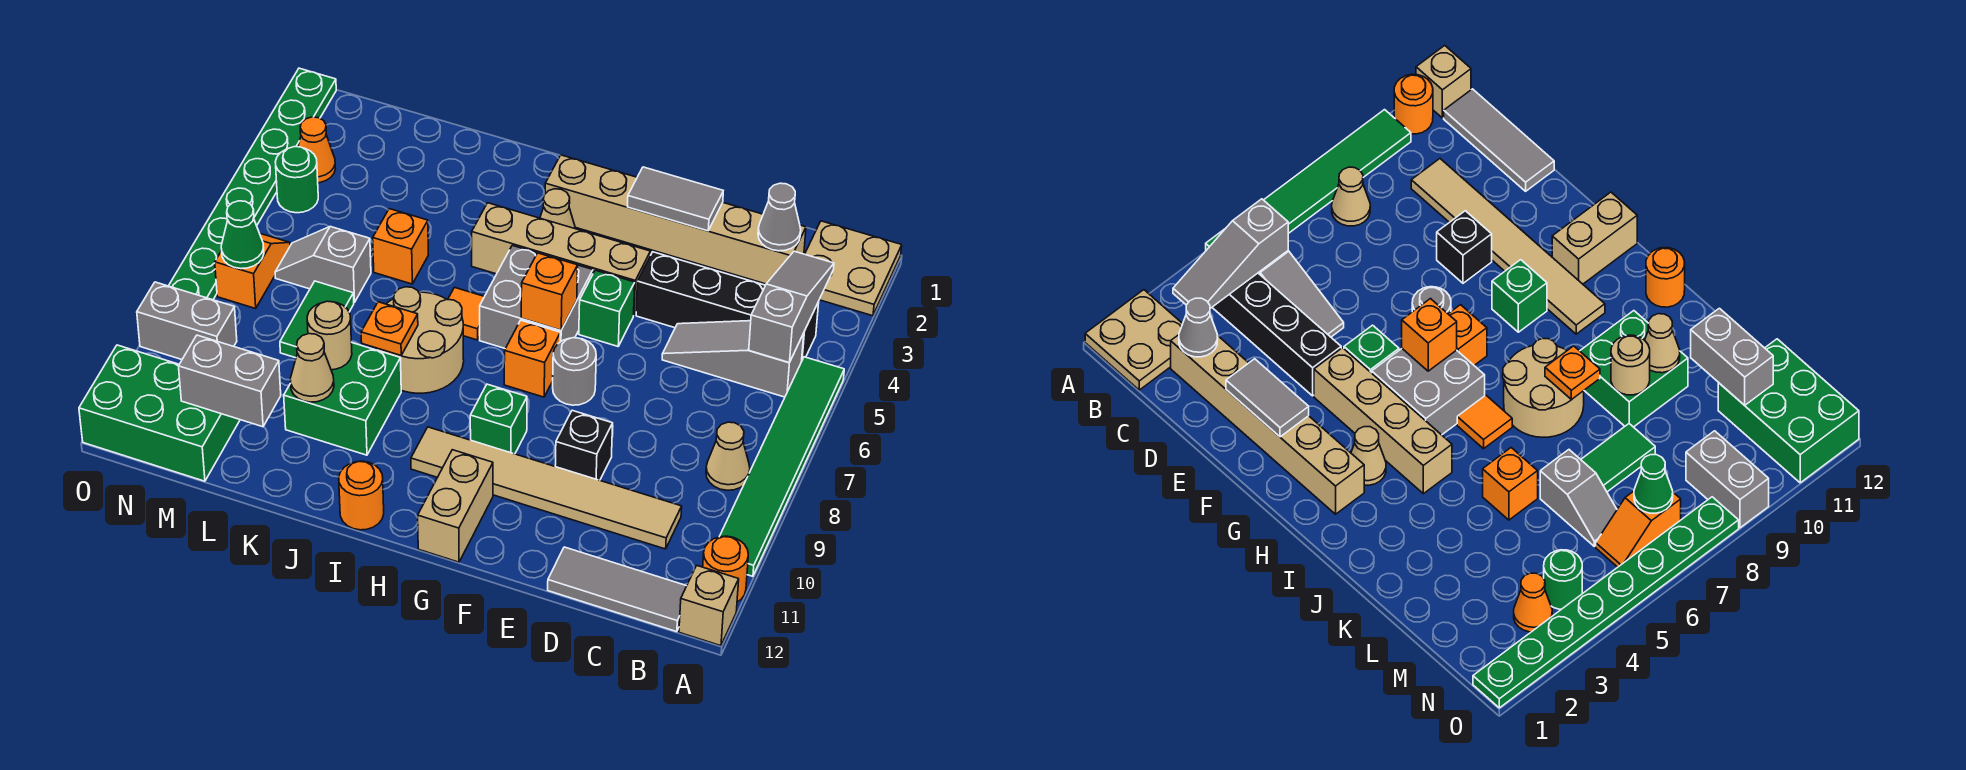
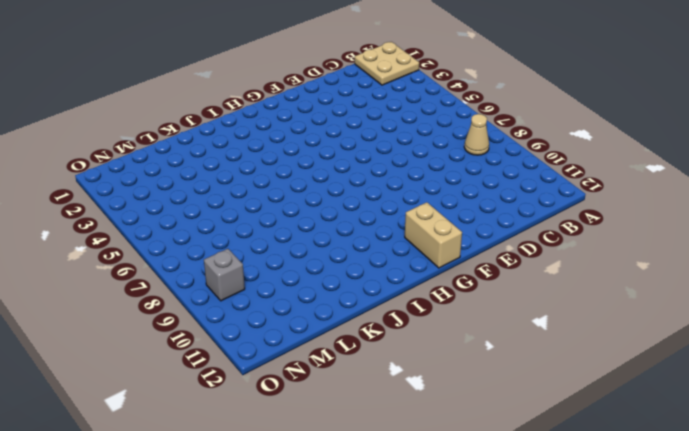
grey brick N9 level 1 -> grey brick N9:O9 level 1
none -> green tile A5:A10 level 1
none -> orange round brick A11 level 1
none -> tan brick A12 level 1
none -> black brick B4:E4 level 1

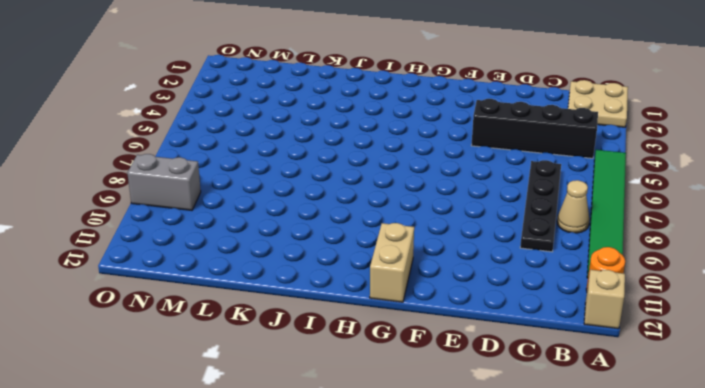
black plate C6:C9 level 1 -> none
none -> grey slope B5:D5 level 1 top B
none -> grey tile B12:D12 level 1
none -> tan brick C2:H2 level 1
none -> tan tile C10:H10 level 1

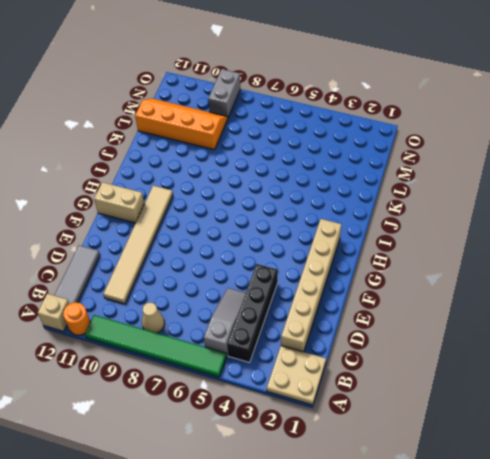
orange slope L9:M12 level 1 top L -> green brick M11:O12 level 1
none -> black brick E9 level 1
none -> tan brick F4:I4 level 1
none -> green brick F5 level 1
none -> grey round brick F7 level 1

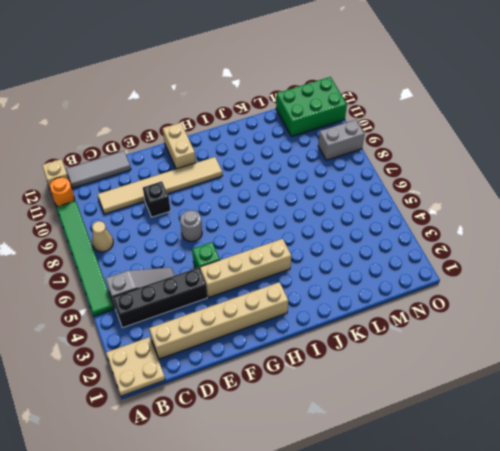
none -> grey brick G5:H6 level 1
none -> orange brick G7 level 1
none -> green brick G9 level 1
none -> tan cone H3 level 1

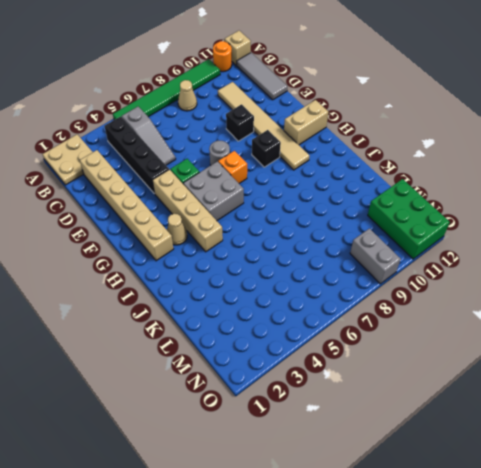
black brick G9 level 1 -> green brick G9 level 1
none -> orange tile I6 level 1
none -> tan round brick I7:J8 level 1
none -> orange round brick I12 level 1
none -> green brick J9:K10 level 1

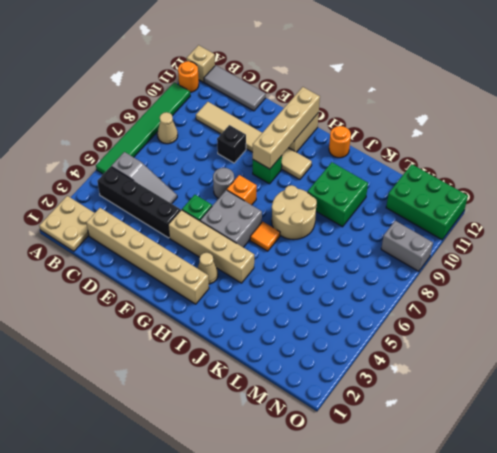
tan brick G9:G12 level 2 -> none
none -> orange brick K5 level 1
none -> grey slope L6:M6 level 1 top L
none -> green tile L7:L8 level 1
none -> orange cone N3 level 1

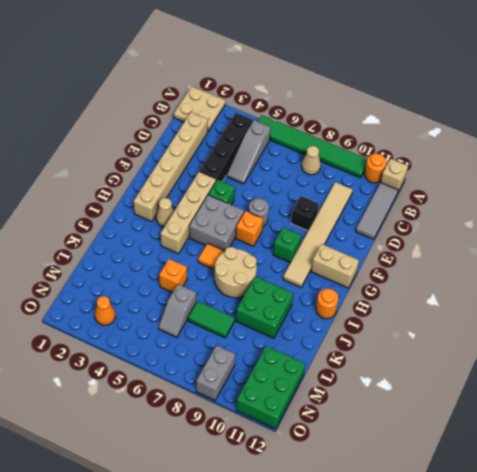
none -> green round brick N4 level 1
none -> orange slope N6:N7 level 1 top 7
none -> green plate O1:O8 level 1
none -> grey slope B3:B5 level 2 top 5

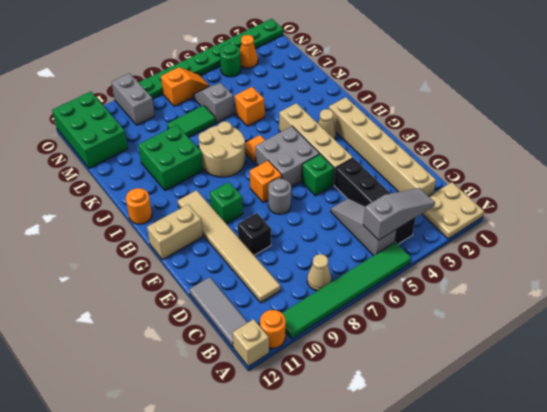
none -> grey cone C2 level 2
none -> grey tile E2:F2 level 2
none -> orange brick G6 level 2
none -> orange plate J8 level 2

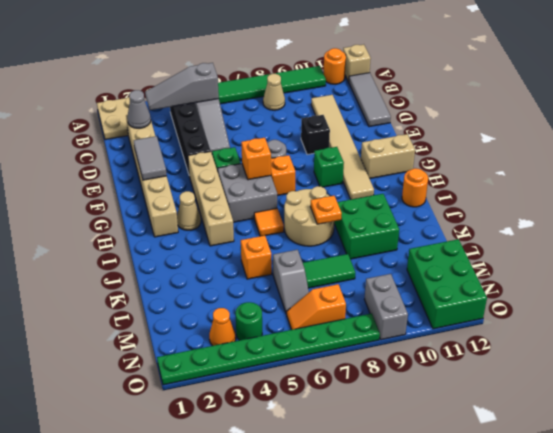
none -> tan round brick K9 level 2
none -> tan cone K10 level 2
none -> grey brick L11:M11 level 2
none -> green cone N7 level 2

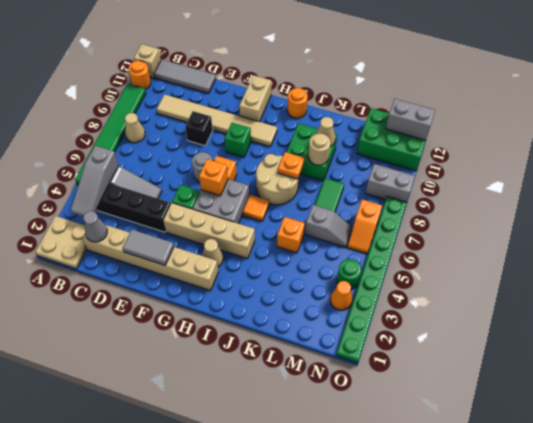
grey brick N12:O12 level 2 -> grey brick L11:M11 level 2
none -> green cone N7 level 2

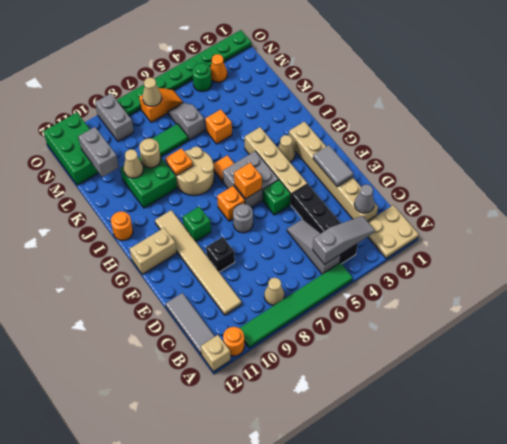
tan cone N7 level 2 -> green cone N7 level 2

